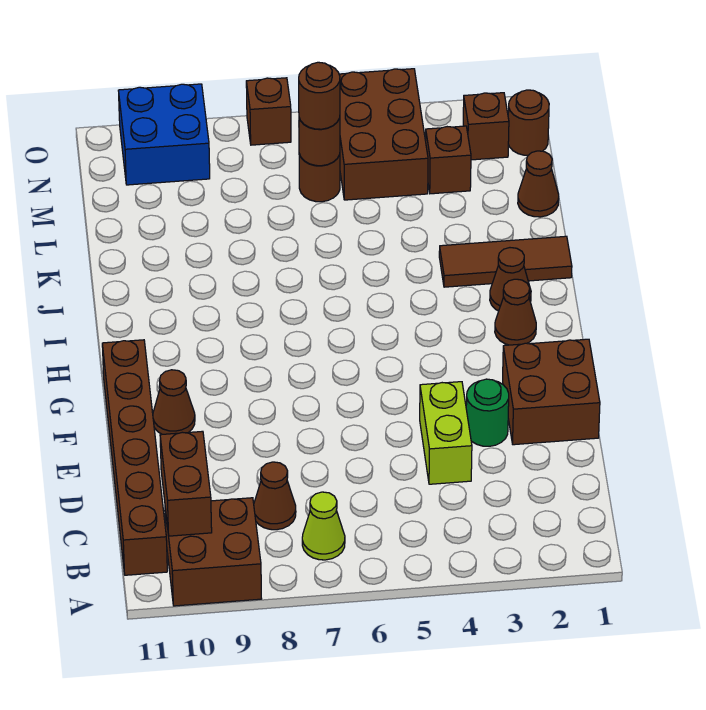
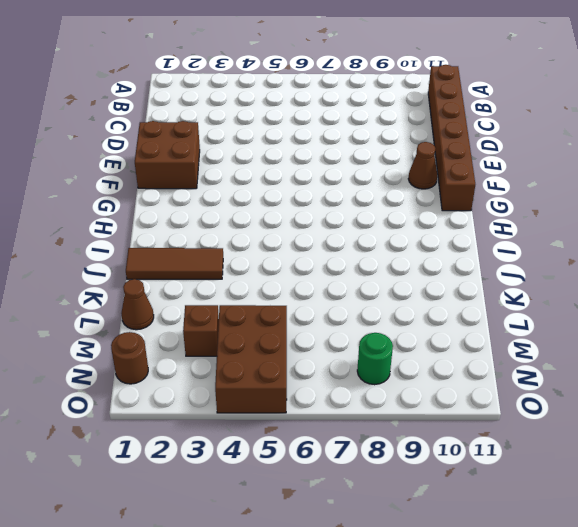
green round brick N8 level 1 -> green round brick E3 level 1
none -> brown brick A9:B10 level 1
none -> lime cone B7 level 1
none -> brown cone C8 level 1

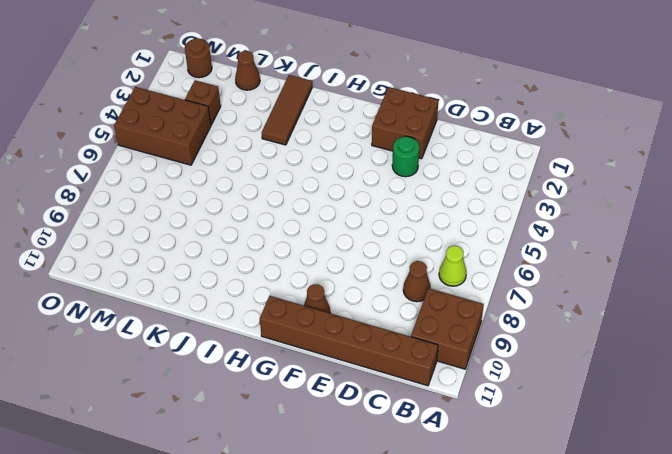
none -> lime brick D4:E4 level 1
none -> brown cone H2 level 1
none -> brown cone I2 level 1

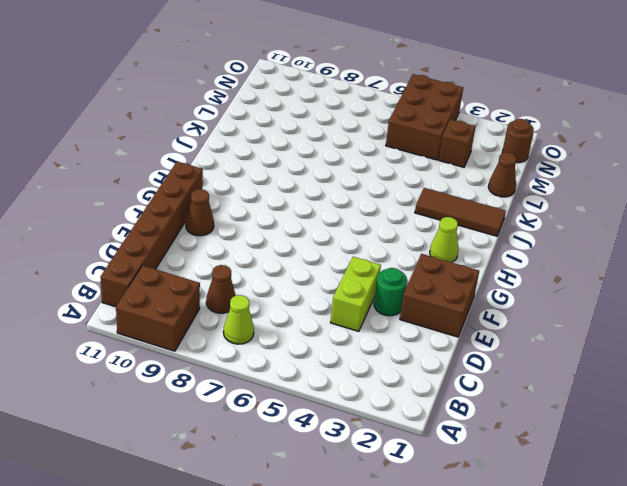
lime cone H2 level 1 -> brown cone H2 level 1
none -> brown cone I2 level 1
none -> brown round brick M6 level 1
none -> brown brick N2 level 1

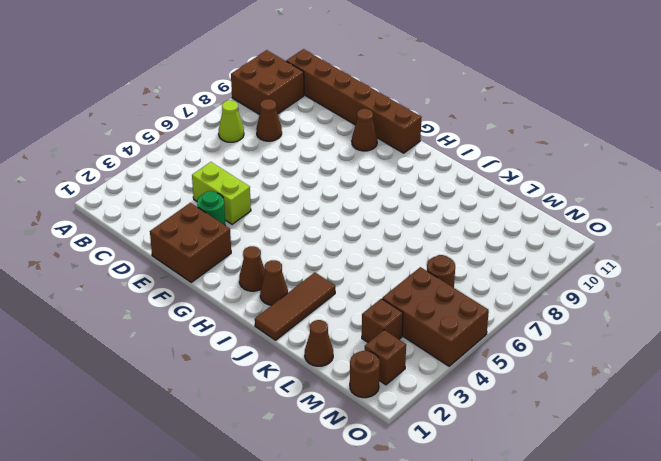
none -> blue brick N9:O10 level 1
none -> brown brick O7 level 1
none -> brown brick B10:C10 level 2

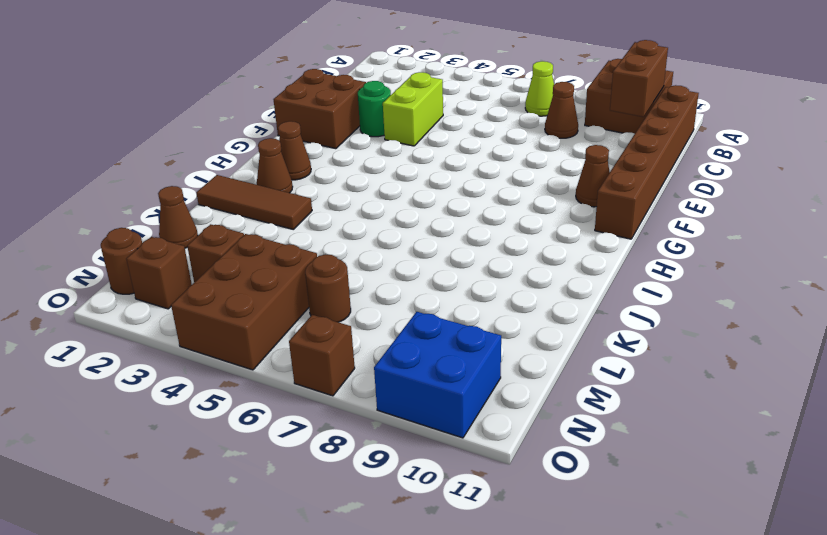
none -> brown round brick M6 level 2
none -> brown round brick M6 level 3

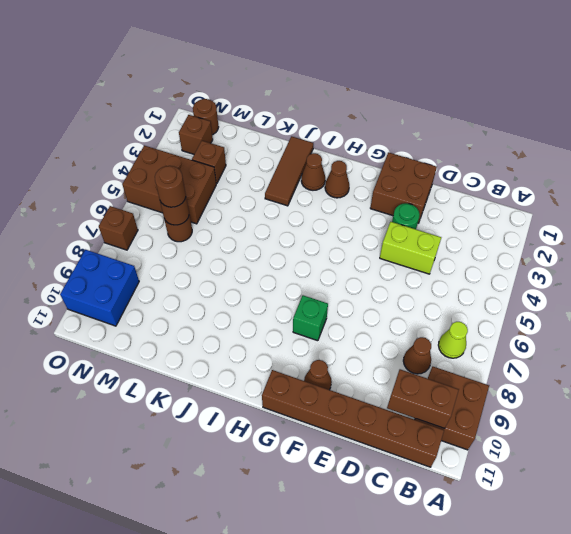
green brick G8 level 1 -> none
none -> brown cone L1 level 1

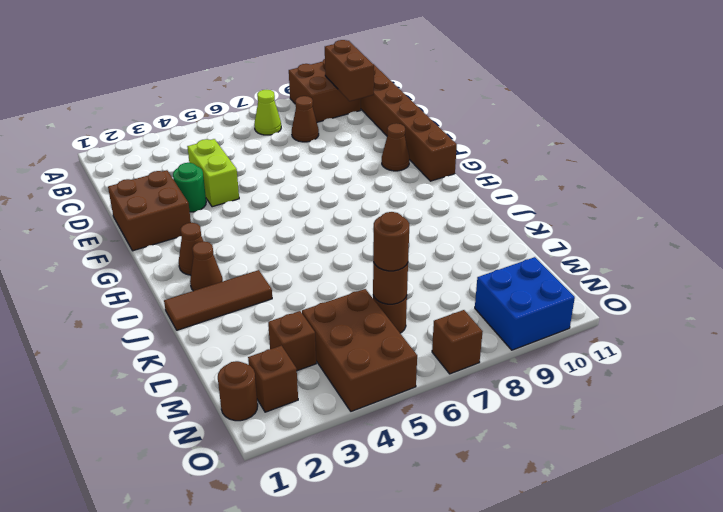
none -> brown cone L1 level 1

